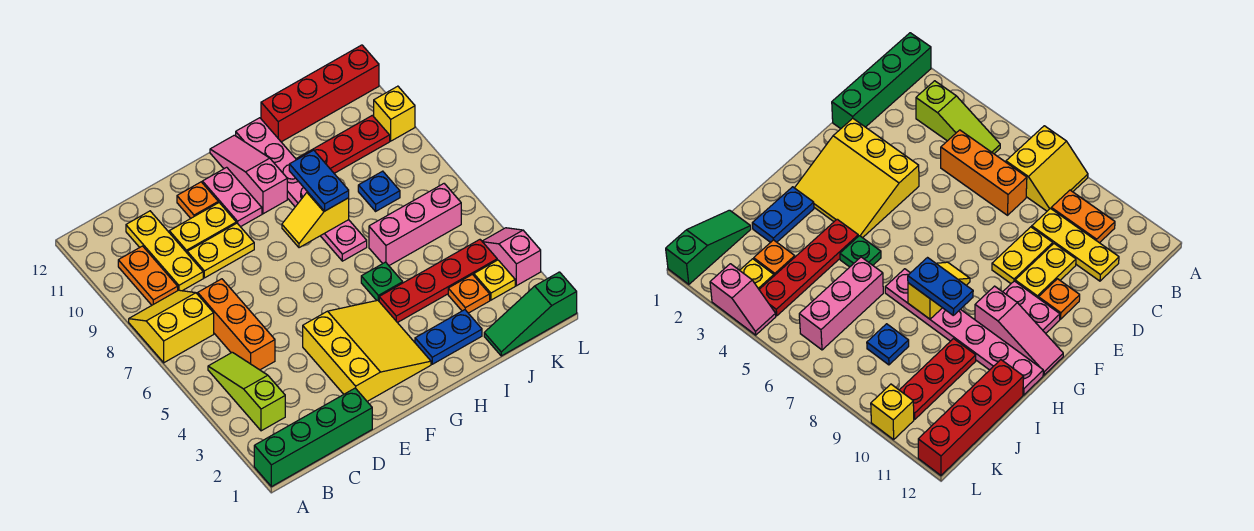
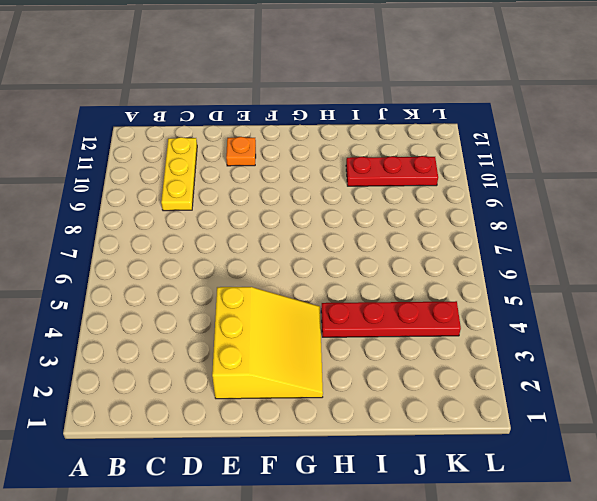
none -> green brick A1:D1 level 1
none -> yellow slope A7:B8 level 1 top 7
none -> lime slope B3:B5 level 1 top 3

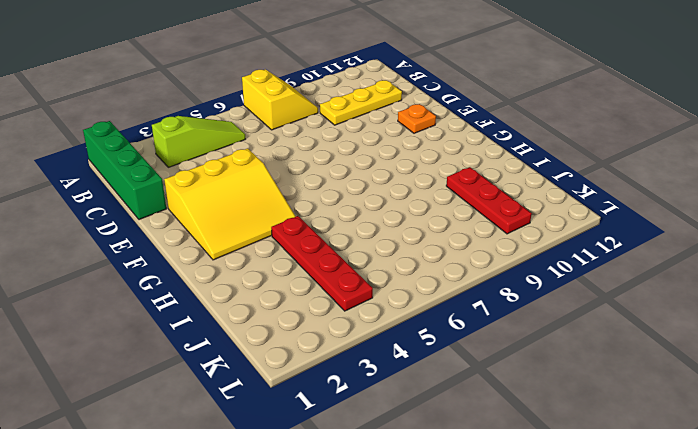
none -> orange plate B9:B10 level 1
none -> orange brick C5:C7 level 1
none -> yellow plate D9:E9 level 1

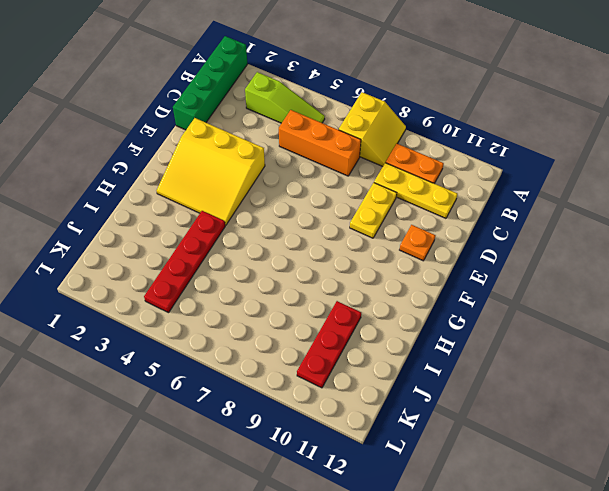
none -> yellow plate D10:E10 level 1
none -> pink plate F10:F11 level 1
none -> pink slope G10:G12 level 1 top 10

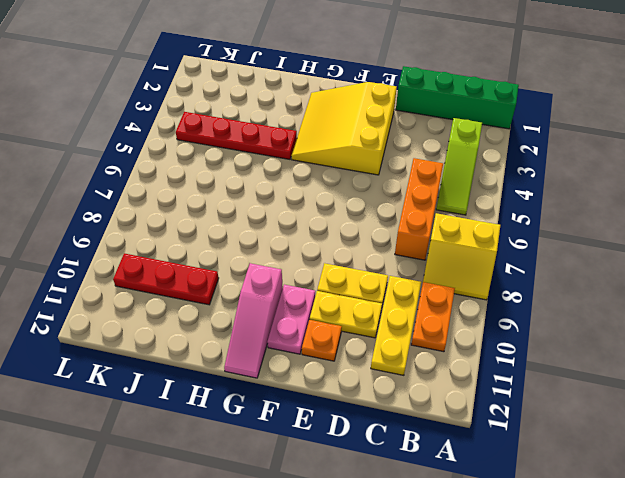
none -> blue plate H2:I2 level 1
none -> green plate H5 level 1
none -> pink plate H7:H12 level 1

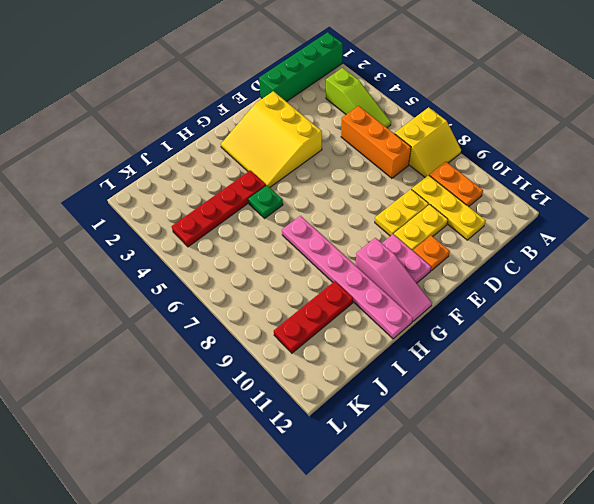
none -> blue plate H2:I2 level 1
none -> pink brick I6:K6 level 1
none -> red brick I12:L12 level 1

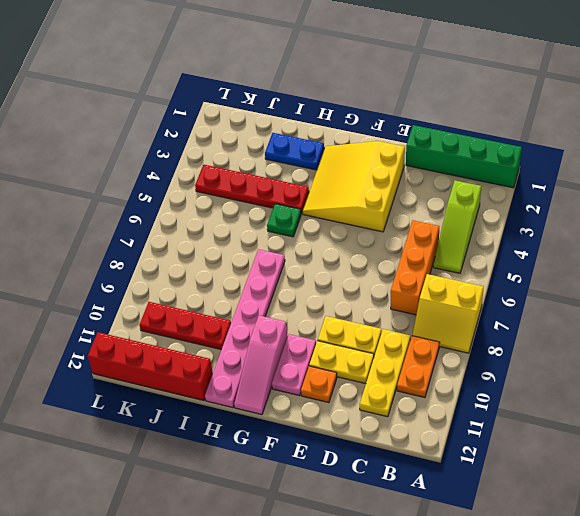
none -> pink brick I6:K6 level 1
none -> green slope J1:L1 level 1 top L
none -> orange plate J3 level 1

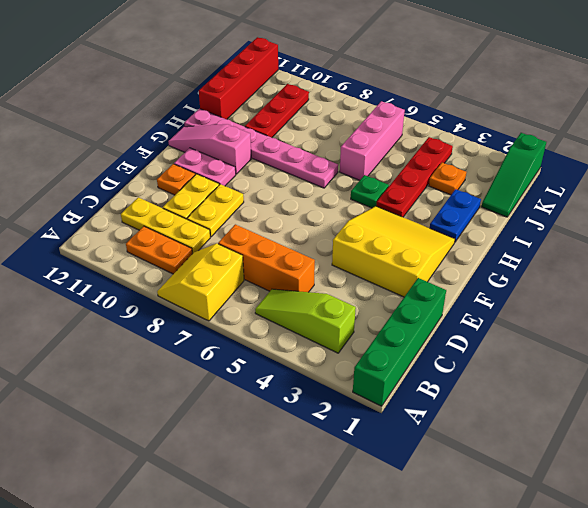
none -> blue plate J8 level 1
none -> yellow plate K3 level 1
none -> pink slope L3:L4 level 1 top 3

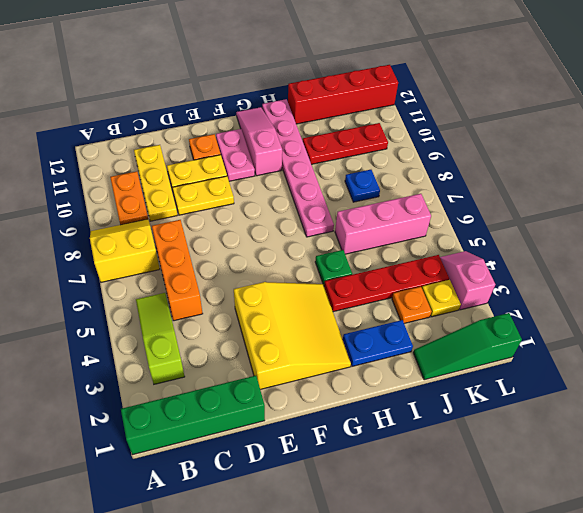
none -> yellow brick L10 level 1
none -> yellow slope G8:H8 level 2 top H
none -> blue plate H8:H9 level 3

